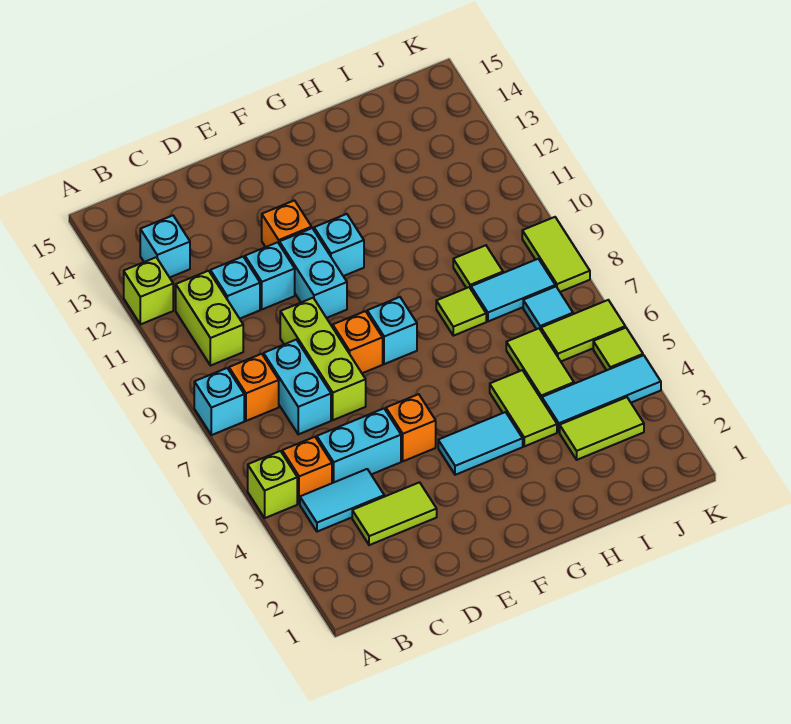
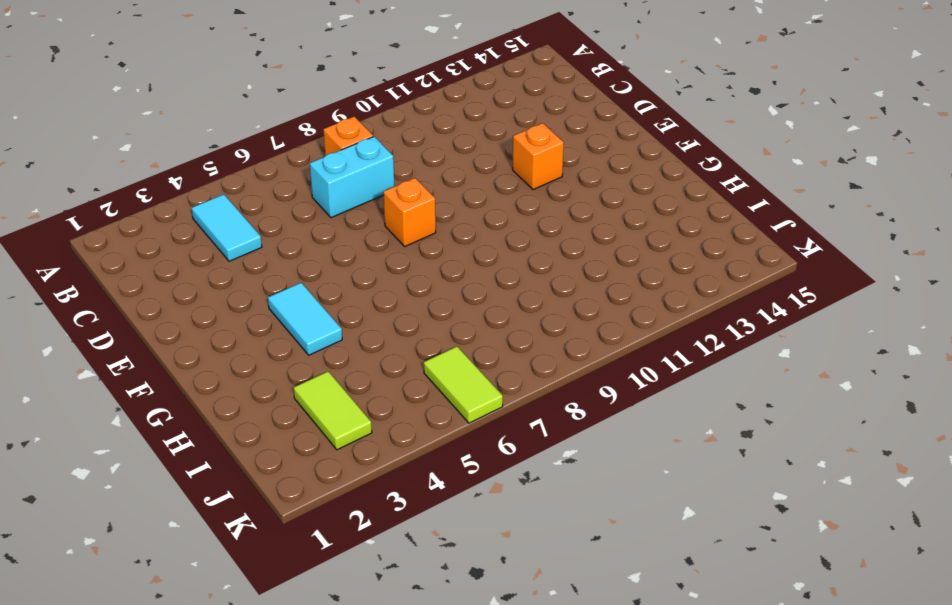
none -> lime brick A5 level 1
none -> cyan brick A8 level 1
none -> lime brick A12 level 1
none -> orange brick B5 level 1

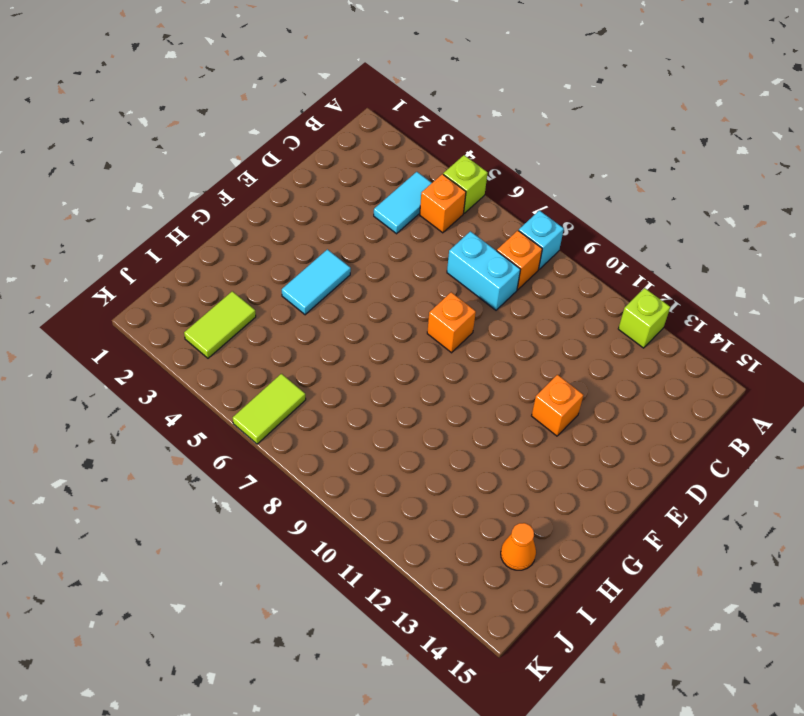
orange cone I14 level 1 -> none
none -> lime brick B10:B11 level 1
none -> cyan brick B13 level 1
none -> lime tile C3:D3 level 1
none -> cyan brick C5:D5 level 1

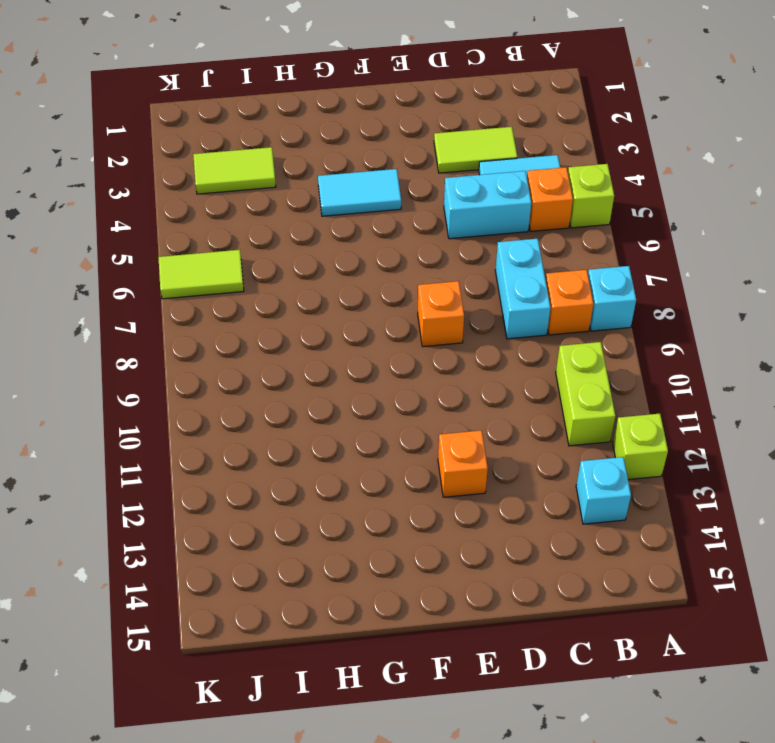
none -> cyan brick C11 level 1
none -> lime brick D7:D9 level 1
none -> cyan brick D11 level 1
none -> orange brick E5 level 1

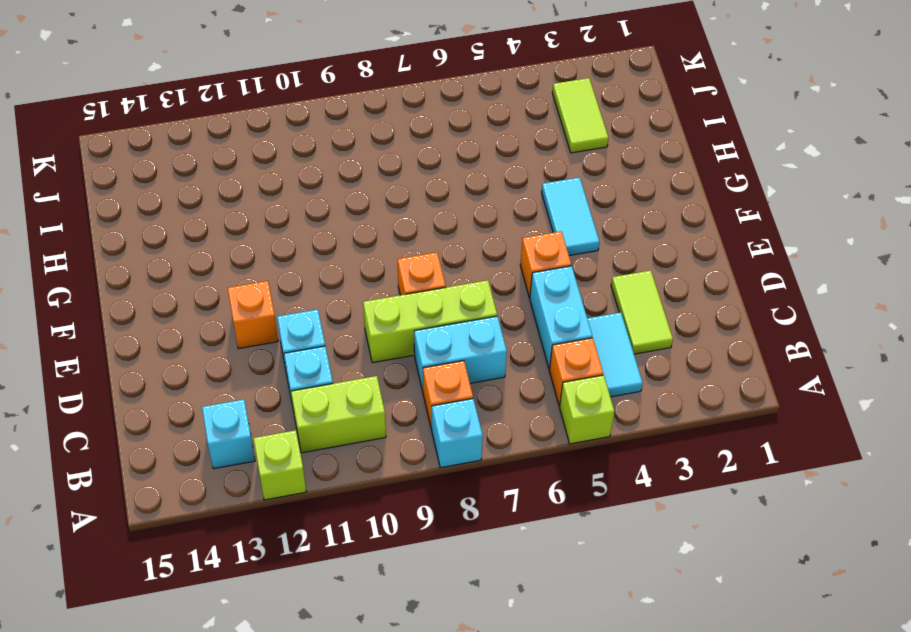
none -> cyan brick E10:E11 level 1
none -> cyan brick F8 level 1
none -> cyan brick F11 level 1
none -> lime tile H4:H5 level 1

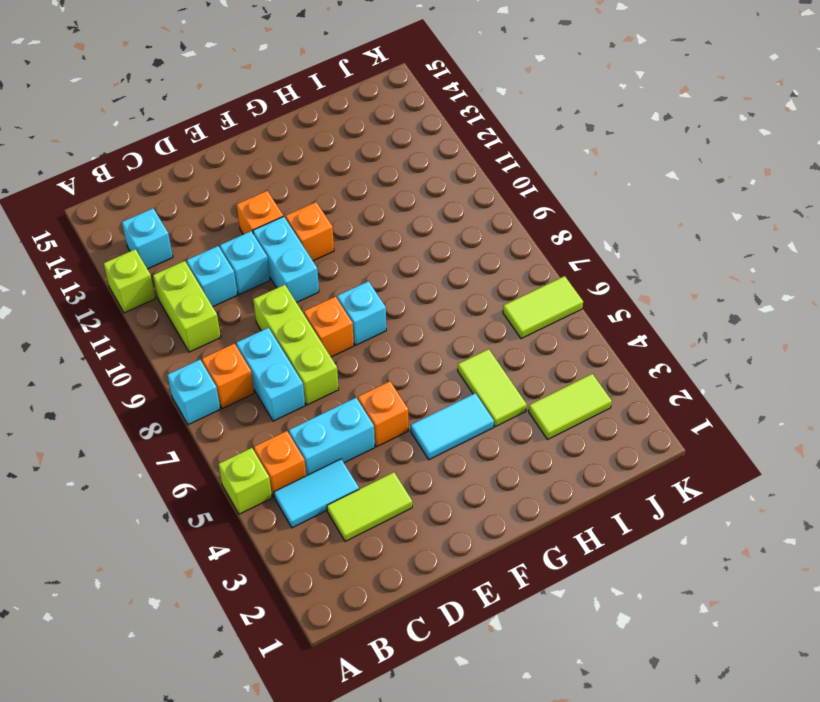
orange brick F11 level 1 -> cyan brick F11 level 1
none -> lime tile H8 level 1
none -> cyan tile I4:K4 level 1
none -> lime tile I5:I6 level 1
none -> cyan tile I8:J8 level 1

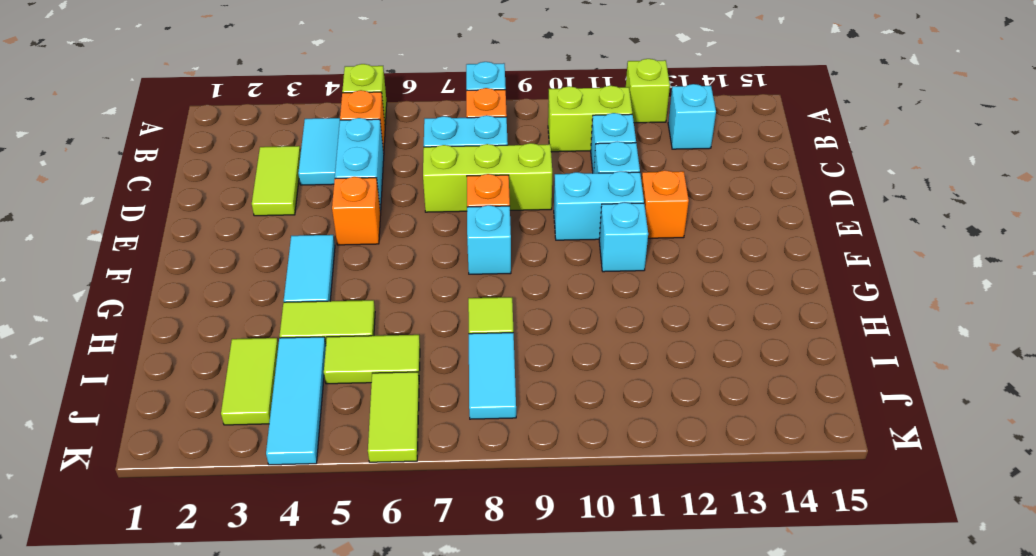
none -> lime tile I9 level 1
none -> cyan tile J7 level 1
none -> lime tile K5 level 1
none -> lime tile K8:K9 level 1

